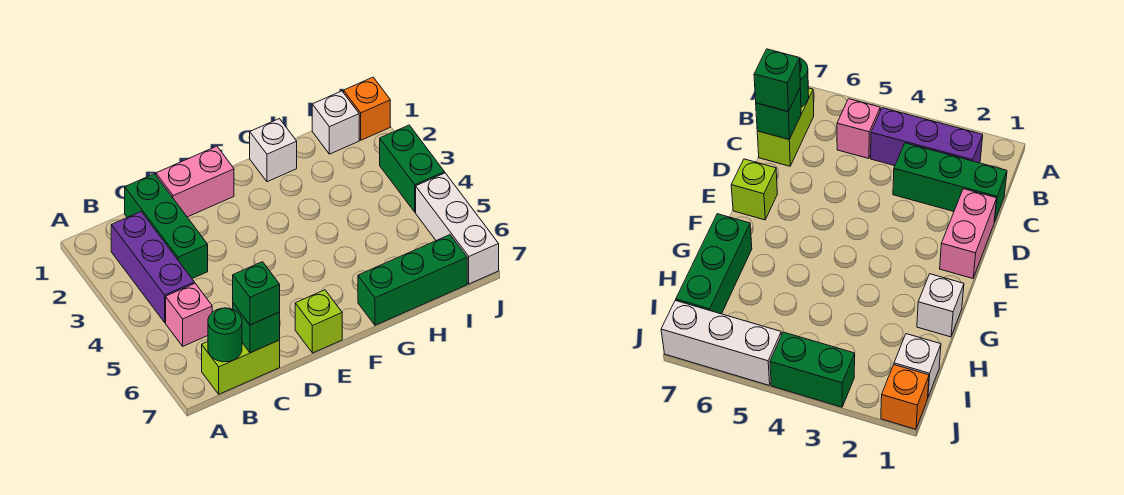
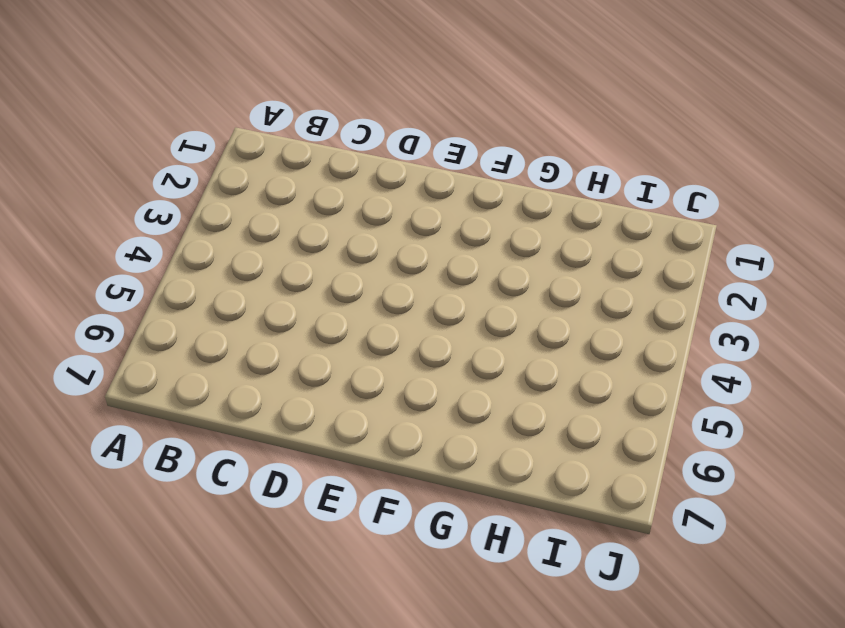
none -> purple brick B2:B4 level 1
none -> pink brick B5 level 1
none -> lime brick B7:C7 level 1

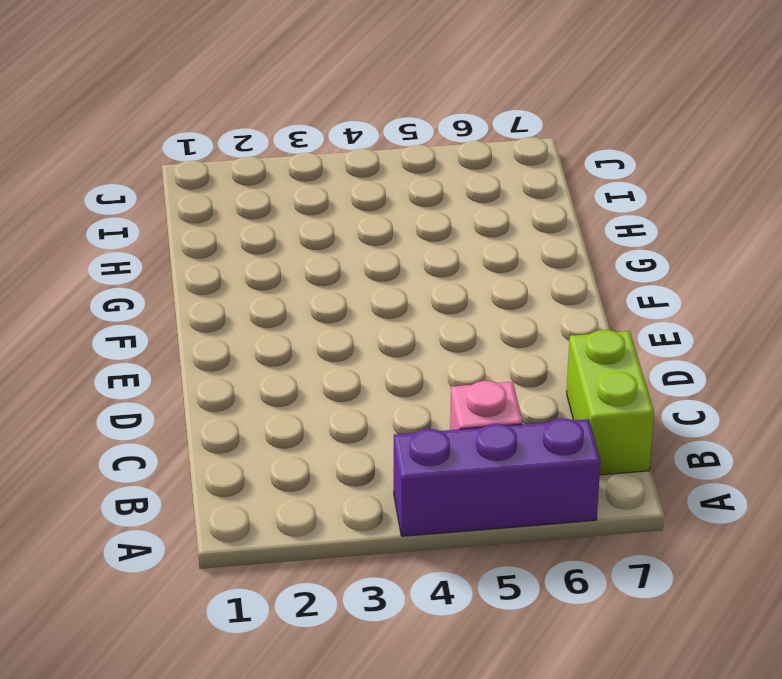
purple brick A4:A6 level 1 -> purple brick B2:B4 level 1
none -> green brick C1:C3 level 1
none -> pink brick D1:E1 level 1
none -> lime brick E7 level 1

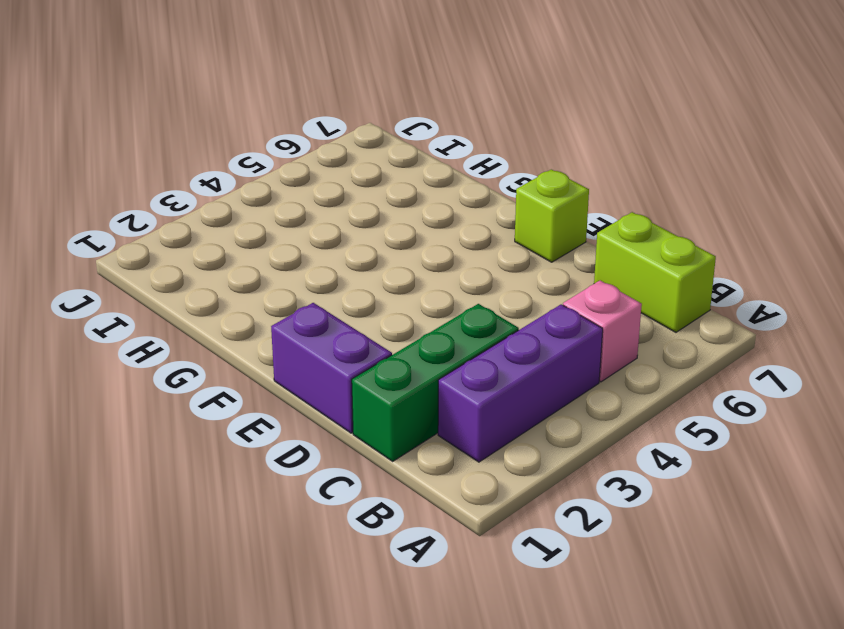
purple brick D1:E1 level 1 -> pink brick D1:E1 level 1
none -> white brick G1 level 1
none -> green brick G7:I7 level 1
none -> white brick I1 level 1

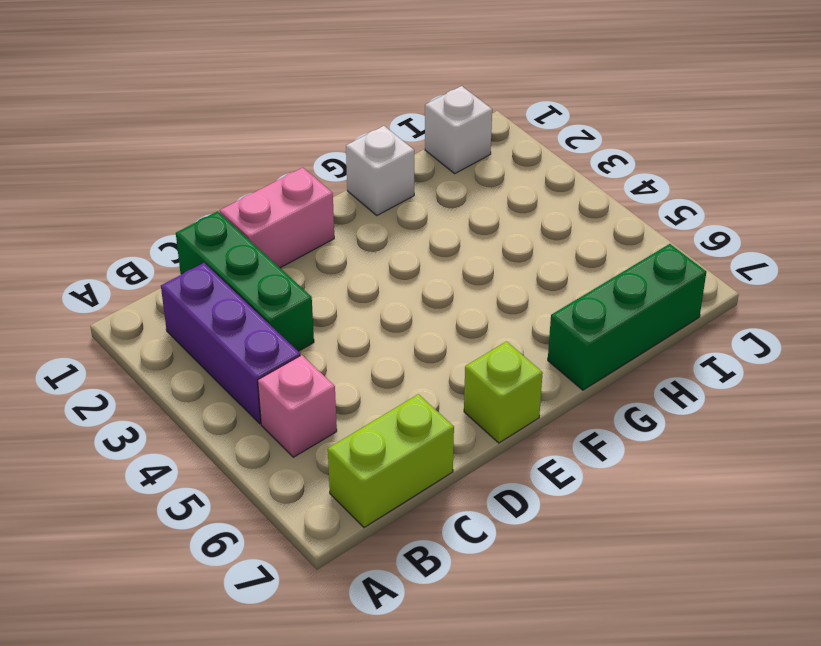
none -> orange brick J1 level 1
none -> green brick J3:J4 level 1
none -> white brick J5:J7 level 1

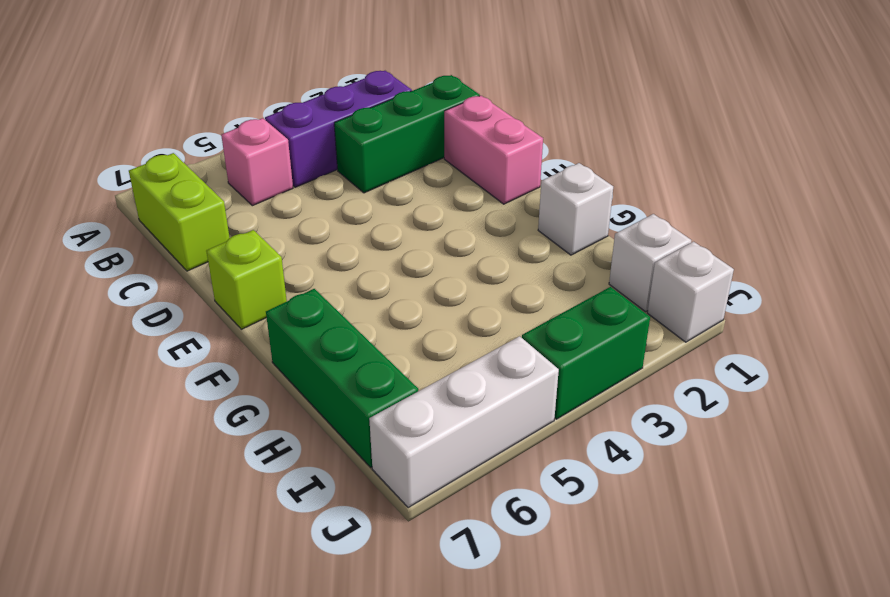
white brick J1 level 1 -> orange brick J1 level 1
none -> green round brick B7 level 2
none -> green brick C7 level 2
none -> green brick C7 level 3

